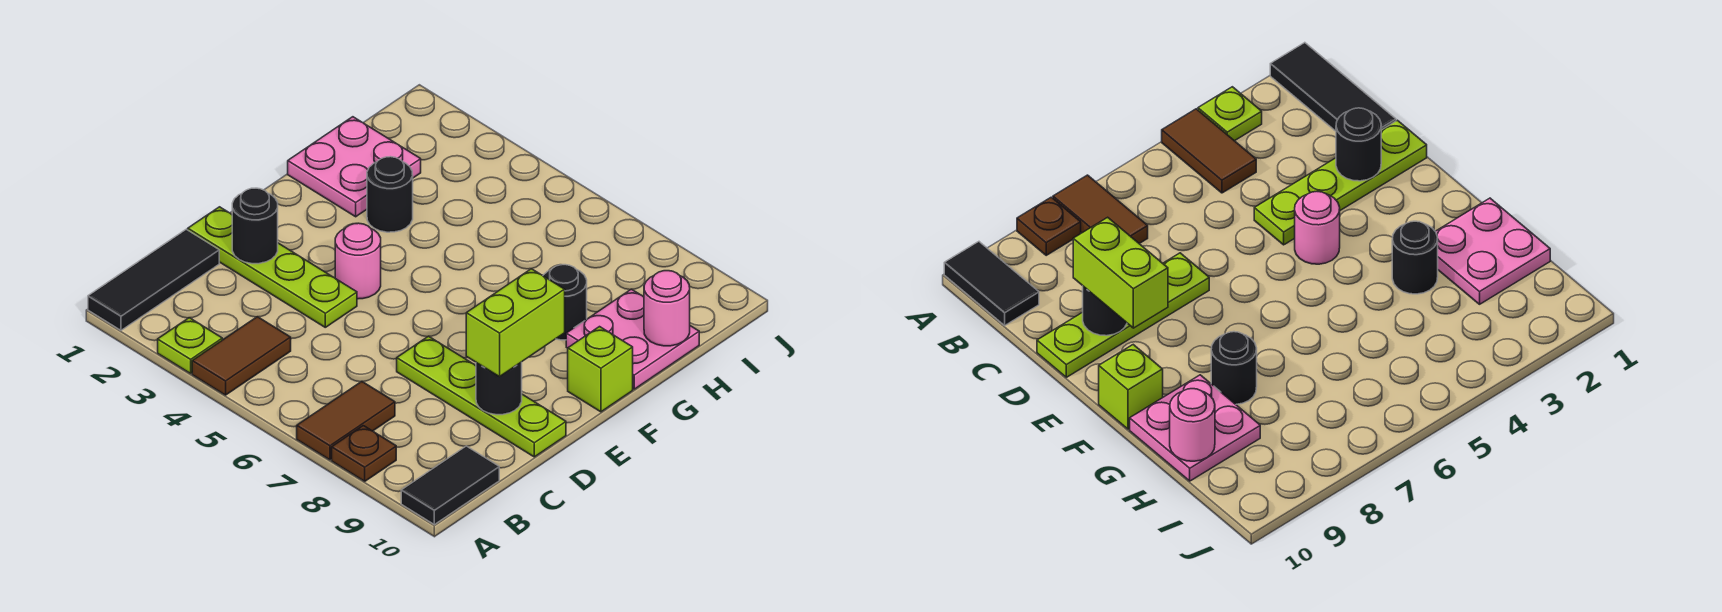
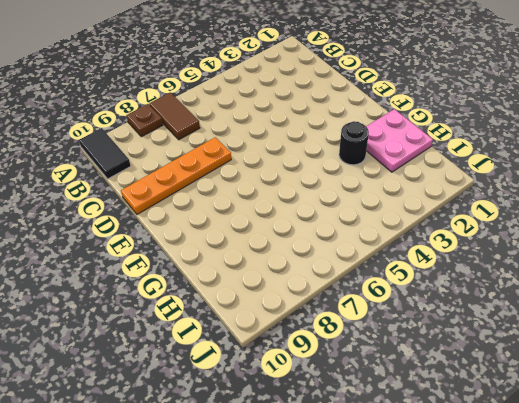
orange plate D7:D10 level 1 -> lime plate D7:D10 level 1
none -> black tile A1:C1 level 1
none -> lime plate A3 level 1
none -> brown tile A4:B4 level 1

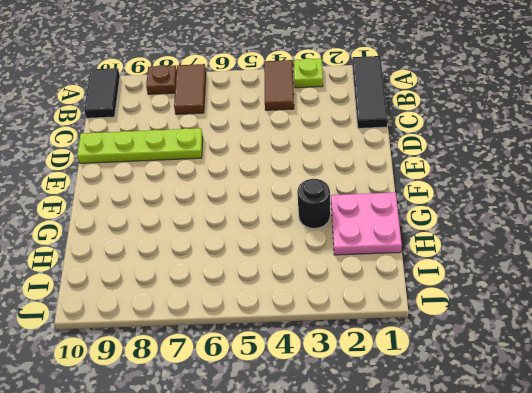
none -> lime plate D1:D4 level 1
none -> pink round brick E4 level 1
none -> lime brick F10 level 1

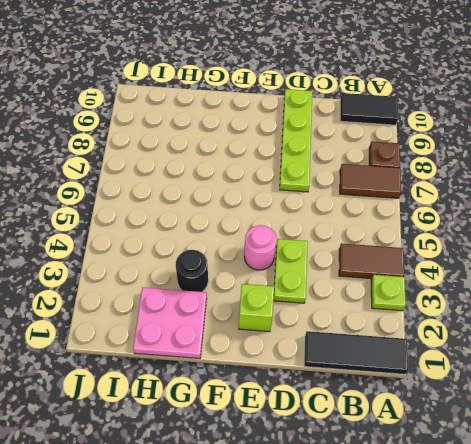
lime plate D3:D4 level 1 -> lime plate D1:D4 level 1
lime brick E2 level 1 -> lime brick F10 level 1
none -> black round brick G8 level 1
none -> pink plate G9:H10 level 1
none -> black round brick D2 level 2

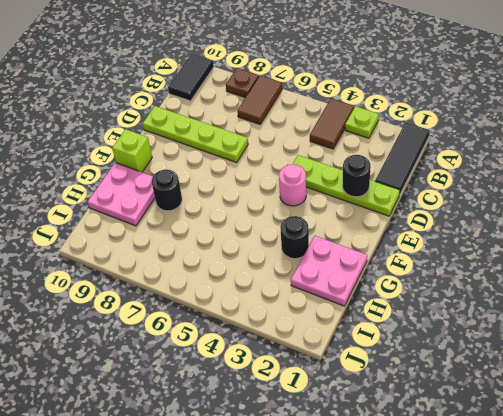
none -> black round brick D9 level 2
none -> pink round brick H10 level 2
none -> lime brick D9:E9 level 3

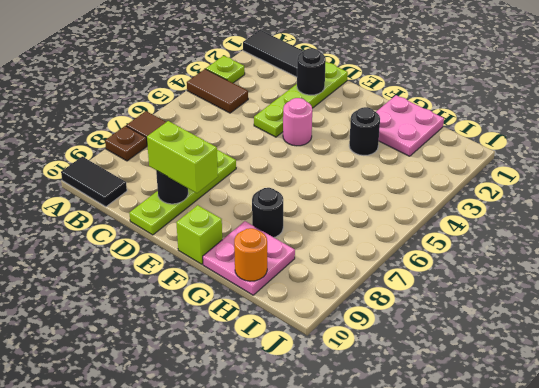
orange round brick H10 level 2 -> pink round brick H10 level 2

